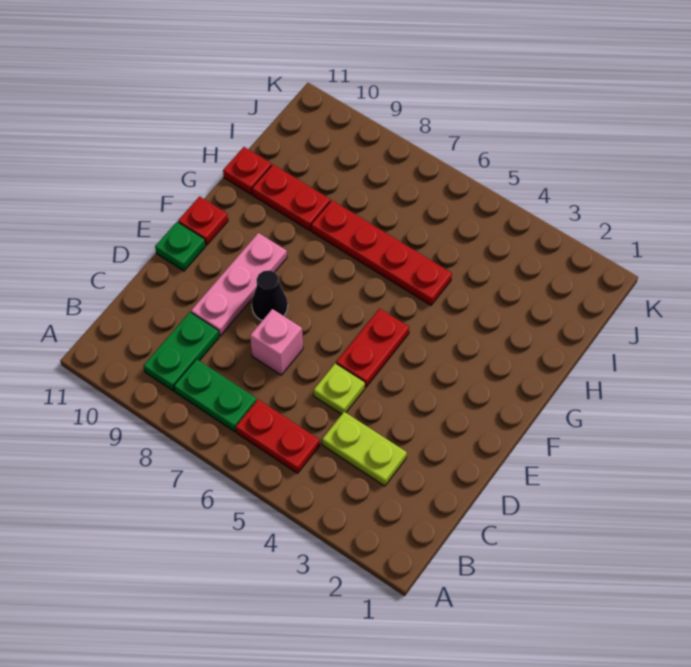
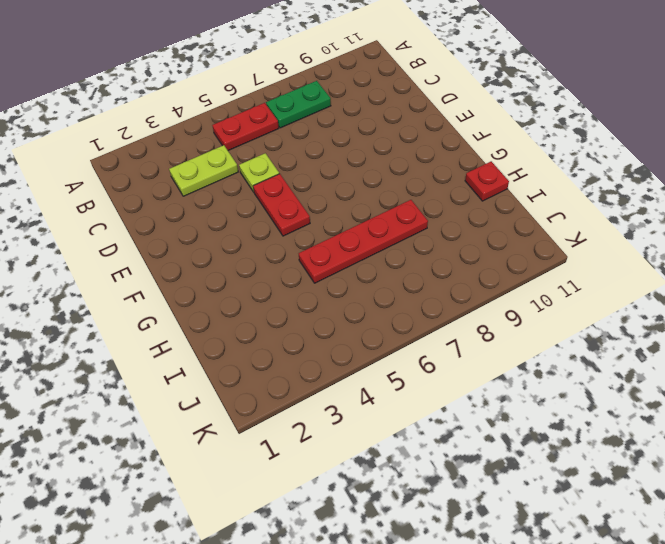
none -> green plate B9:C9 level 1
none -> pink brick D7 level 1
none -> pink plate D9:F9 level 1

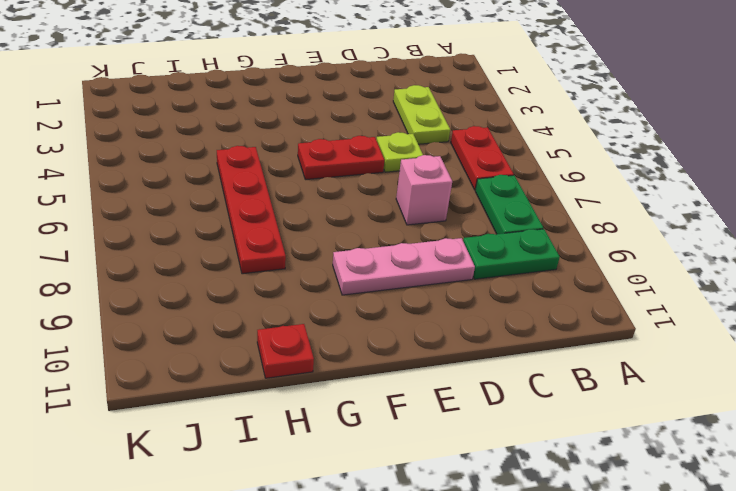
none -> black cone E8 level 1
none -> green plate E11 level 1
none -> red plate F11 level 1

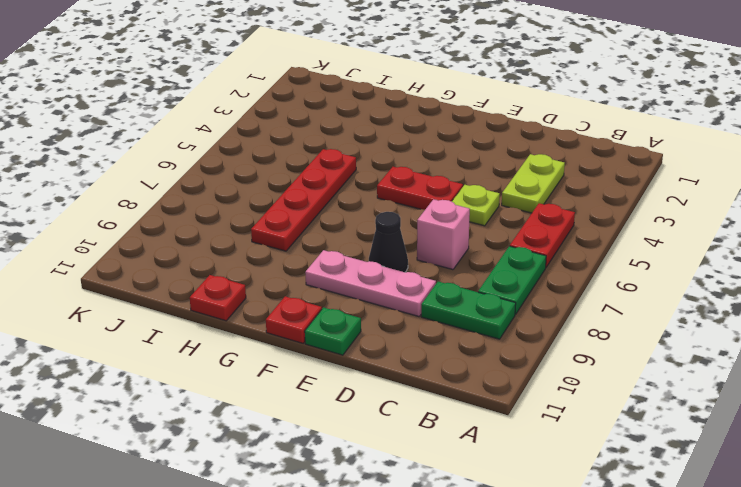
none -> red plate H9:H10 level 1

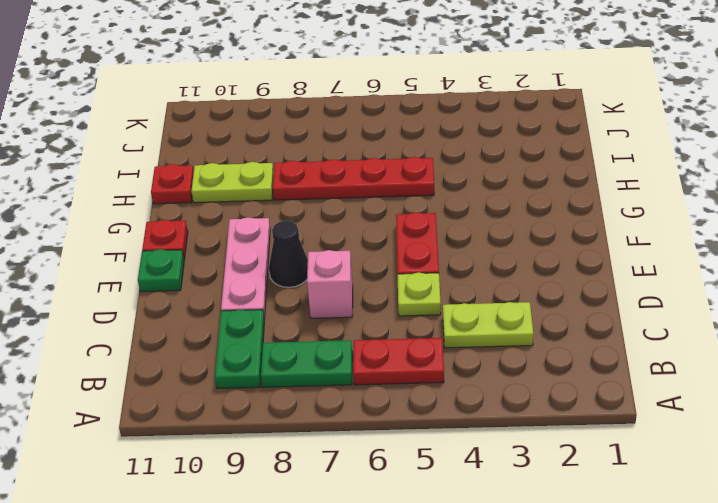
lime plate H9:H10 level 1 -> red plate H9:H10 level 1

